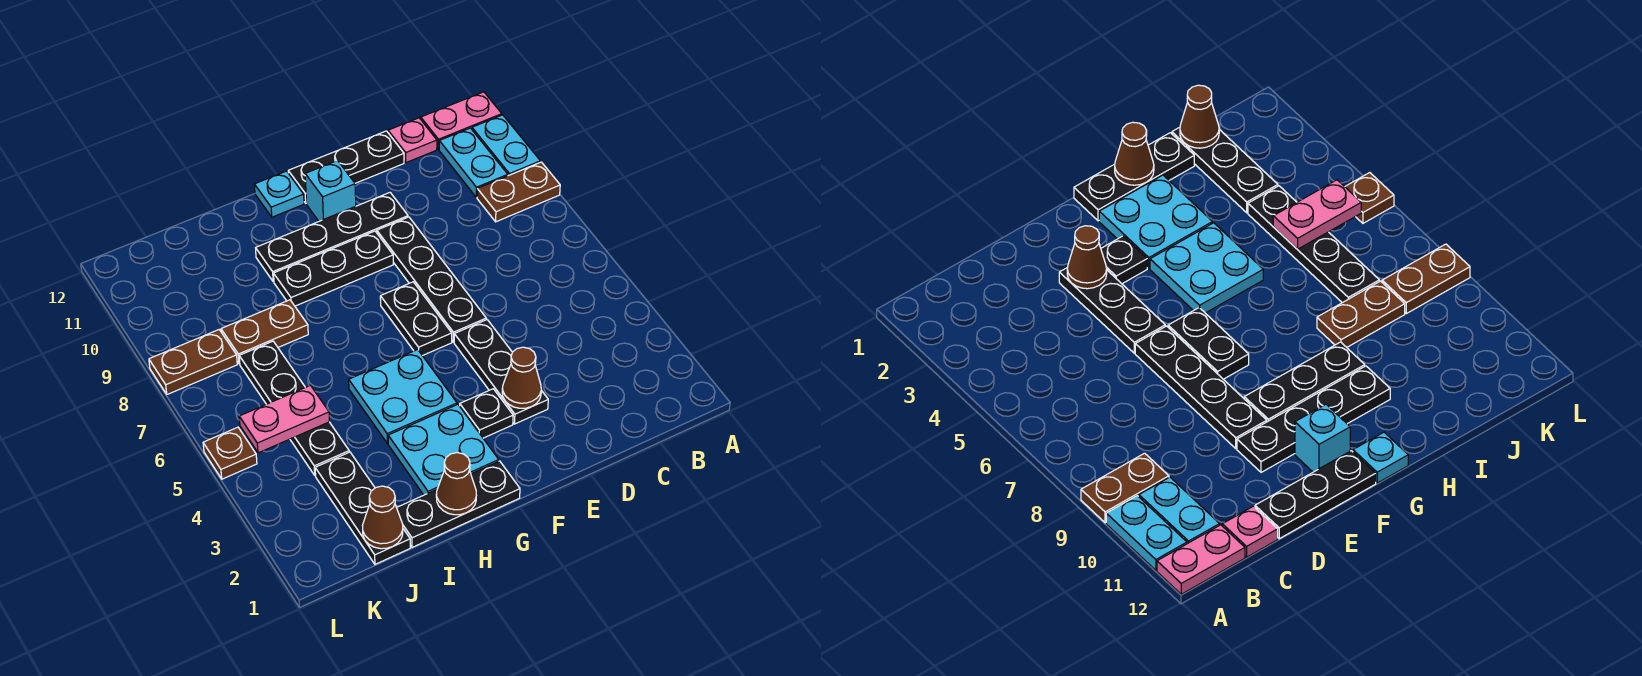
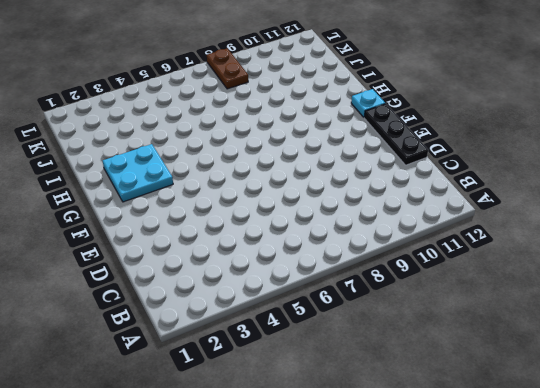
none -> brown plate A9:B9 level 1
none -> cyan plate A10:A11 level 1
none -> pink plate A12:B12 level 1

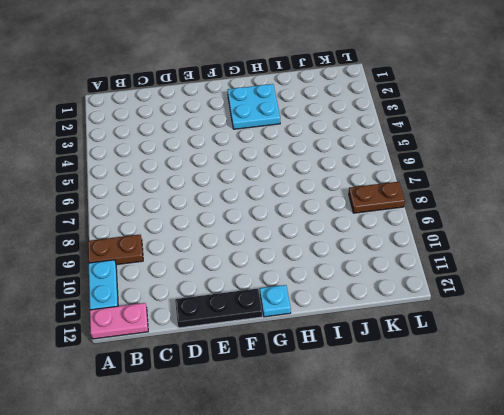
none -> cyan plate B10:B11 level 1
none -> pink plate C12 level 1
none -> black plate E3:E5 level 1

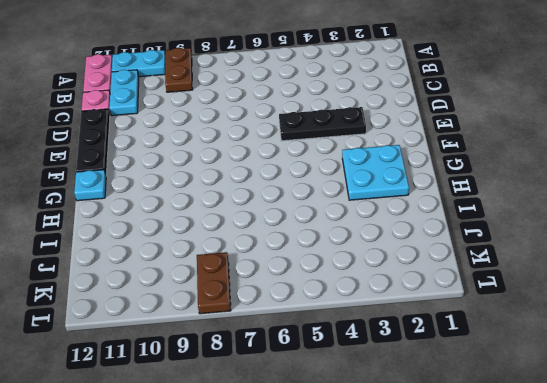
cyan plate B11:C11 level 1 -> cyan plate B10:B11 level 1
none -> black plate E6:E9 level 1
none -> black plate E10:H10 level 1
none -> black plate F3 level 1

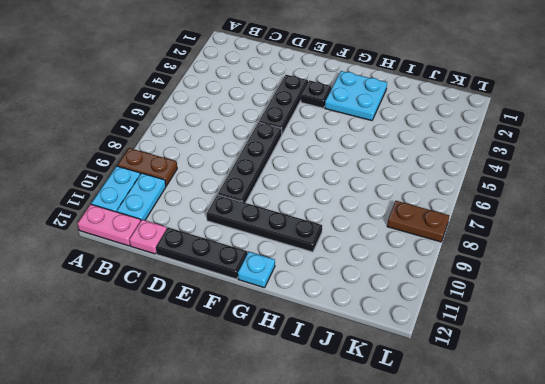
none -> black plate F6:F7 level 1
none -> black plate F9:H9 level 1
none -> cyan brick F11 level 1

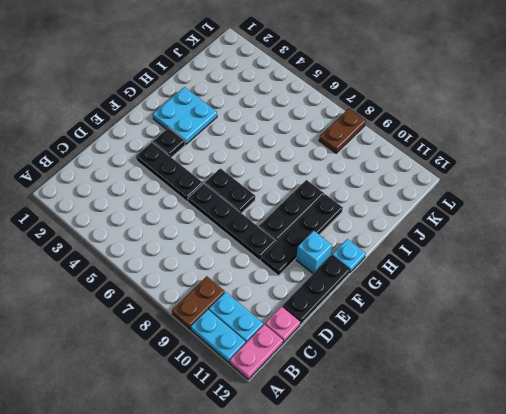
none -> black plate G1:I1 level 1
none -> cyan plate G4:H5 level 1
none -> brown plate I8:J8 level 1

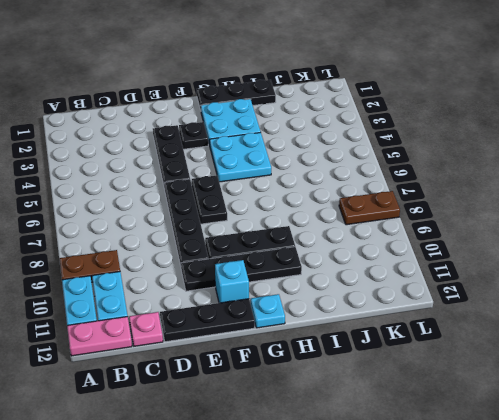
none -> brown plate I8:J8 level 1
none -> black plate J1:J3 level 1
none -> black plate J4:J7 level 1

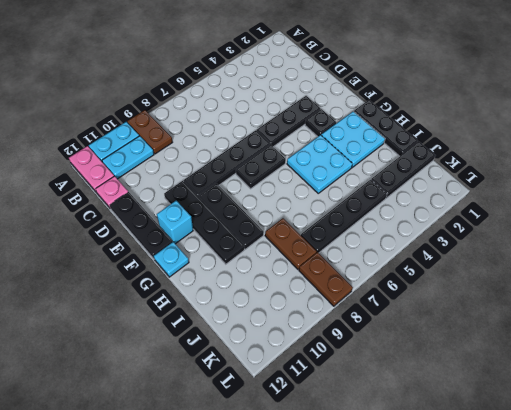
none -> brown plate L5 level 1
none -> brown cone E3 level 2
none -> brown cone H1 level 2

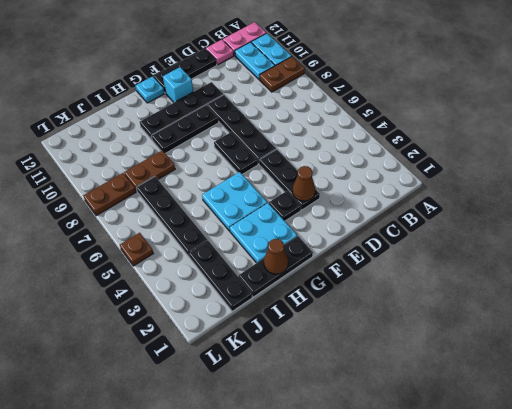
none -> brown cone J1 level 2
none -> pink plate J5:K5 level 2

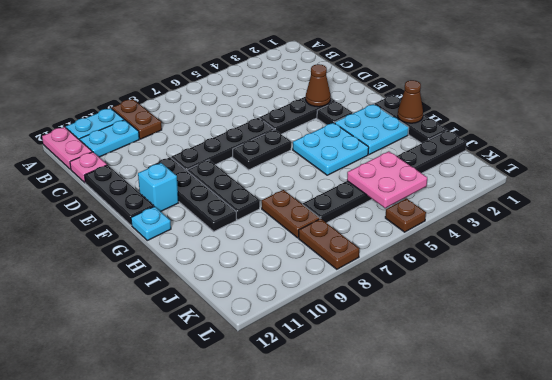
pink plate J4:K5 level 2 -> pink plate J5:K5 level 2
none -> brown cone J1 level 2

